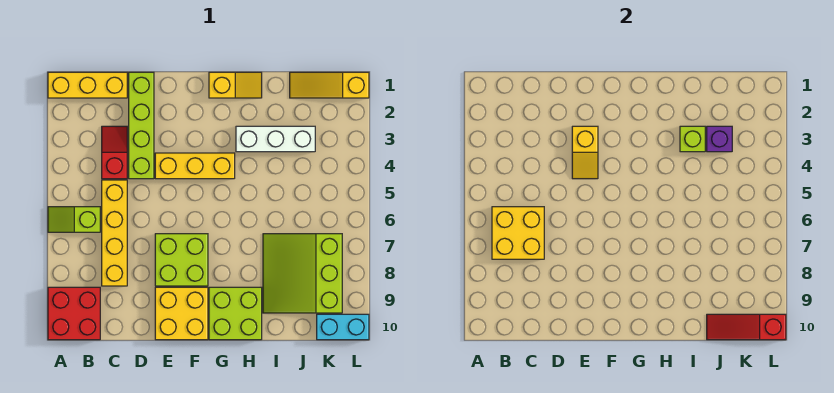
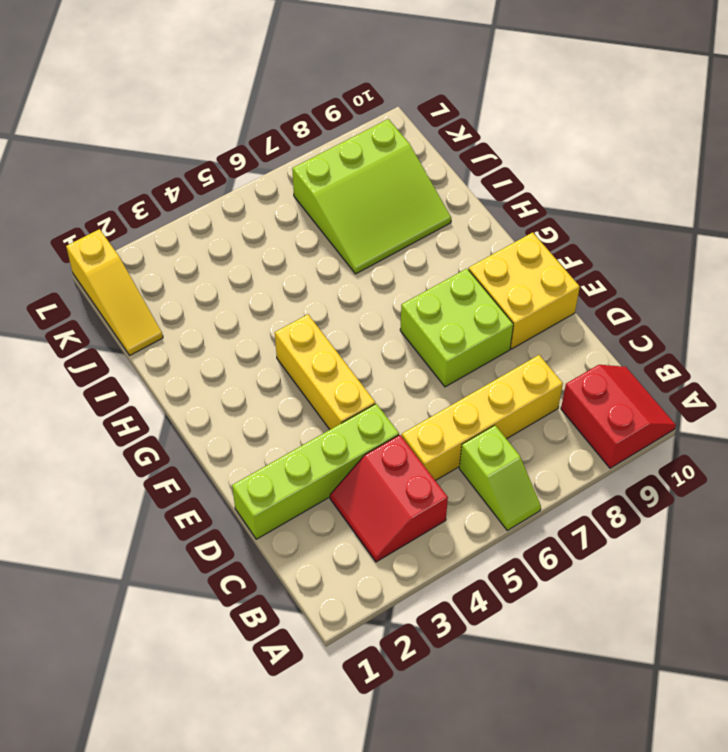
red slope A9:B10 level 1 top 9 -> red brick A9:B10 level 1
red slope B3:C4 level 1 top 4 -> red slope C3:C4 level 1 top 4
none -> yellow brick A1:C1 level 1
none -> yellow slope G1:H1 level 1 top G
none -> lime brick G9:H10 level 1

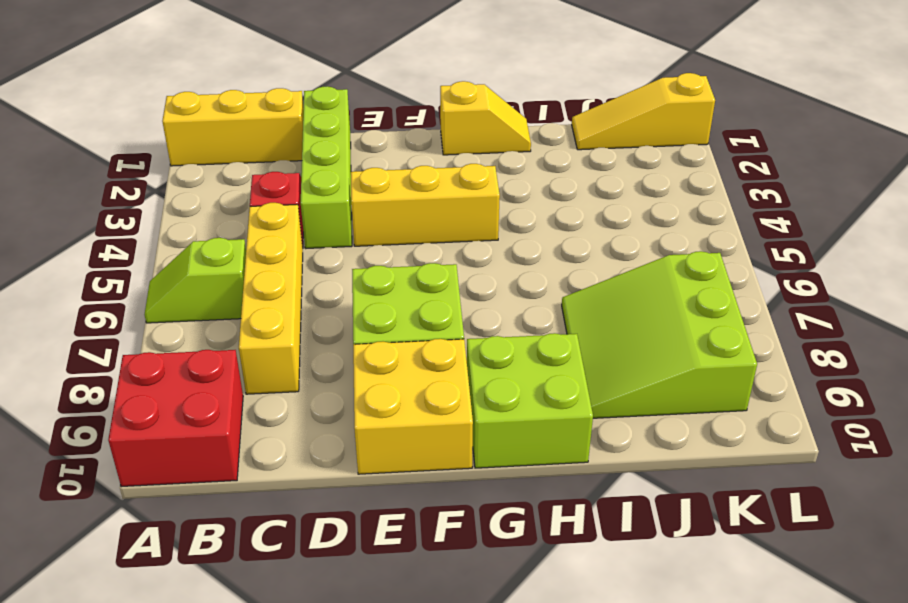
none -> white brick H3:J3 level 1
none -> cyan brick K10:L10 level 1
none -> yellow brick B6:C7 level 2

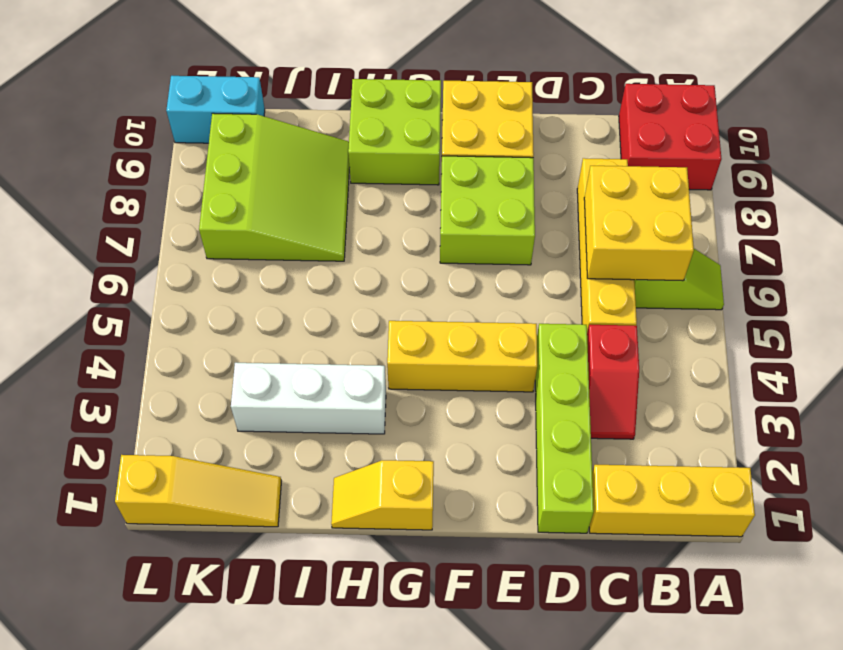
none -> yellow slope E3:E4 level 2 top 3
none -> lime brick I3 level 2
none -> purple brick J3 level 2

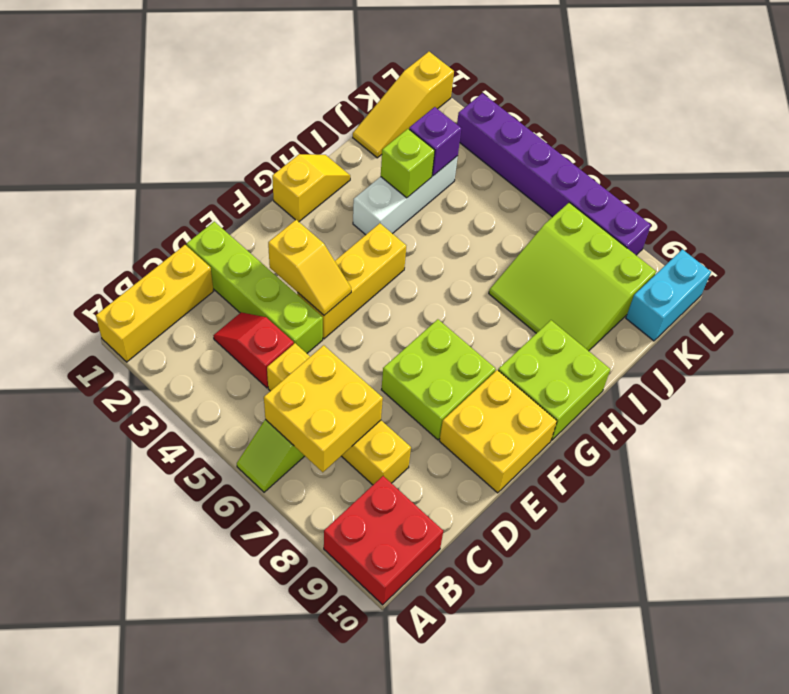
purple brick L3:L8 level 1 -> none
none -> red slope J10:L10 level 2 top L

